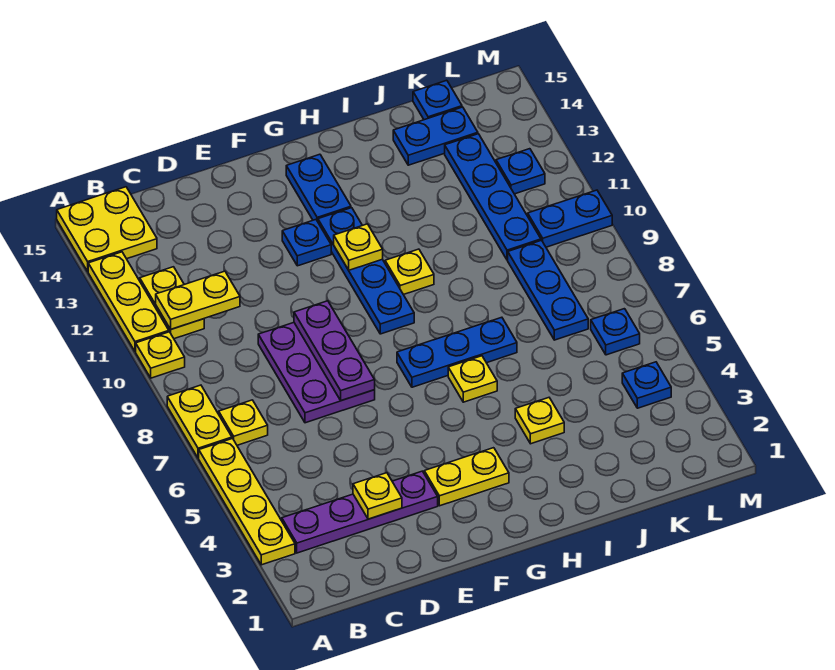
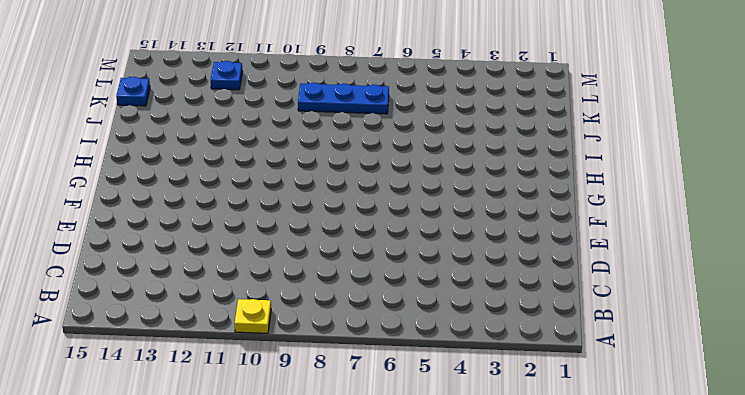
none -> yellow plate A3:A6 level 1
none -> yellow plate A7:A8 level 1
none -> yellow plate A11:A13 level 1

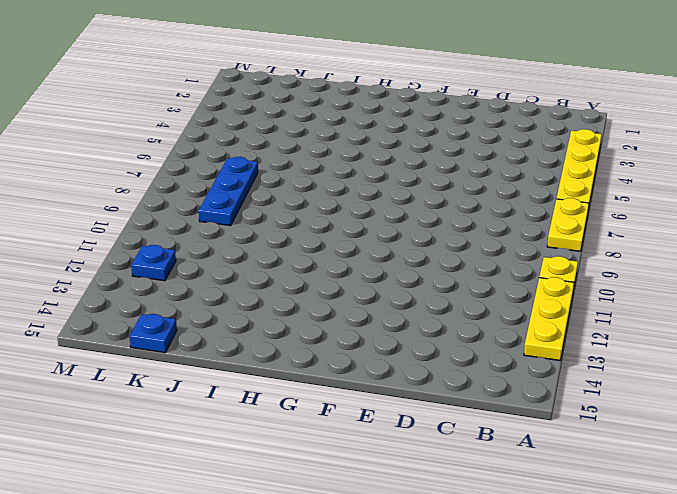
none -> yellow plate A14:B15 level 1
none -> purple plate B3:E3 level 1
none -> yellow plate B7 level 1

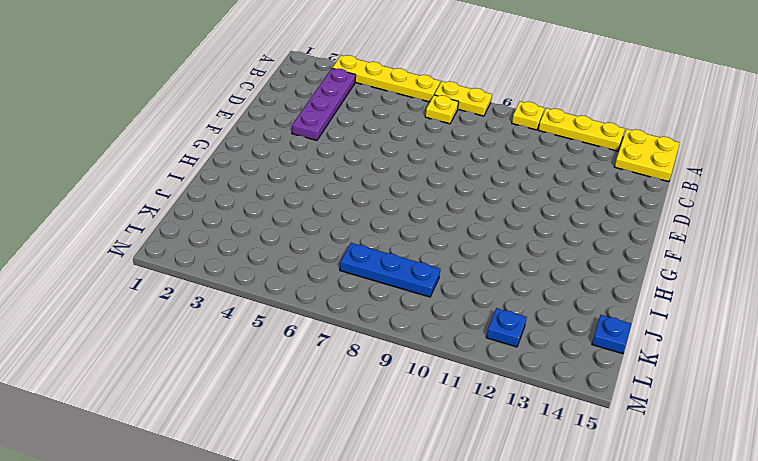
none -> yellow plate B11:B12 level 1
none -> purple plate D7:E9 level 1
none -> yellow plate F3:G3 level 1

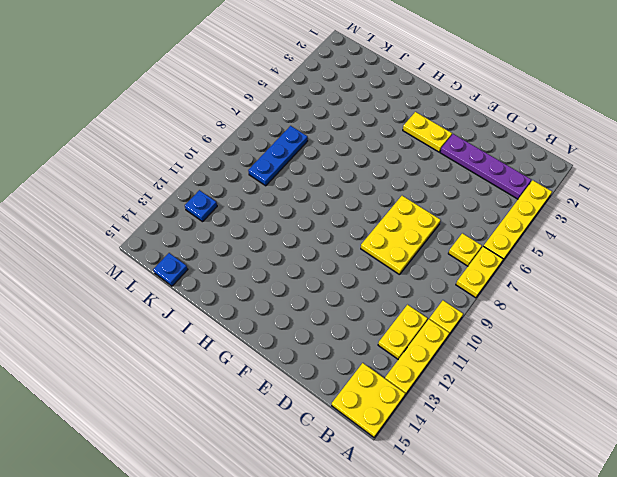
yellow plate D7:E9 level 1 -> purple plate D7:E9 level 1
none -> blue plate F12 level 1
none -> blue plate G7:I7 level 1
none -> blue plate G9:G12 level 1

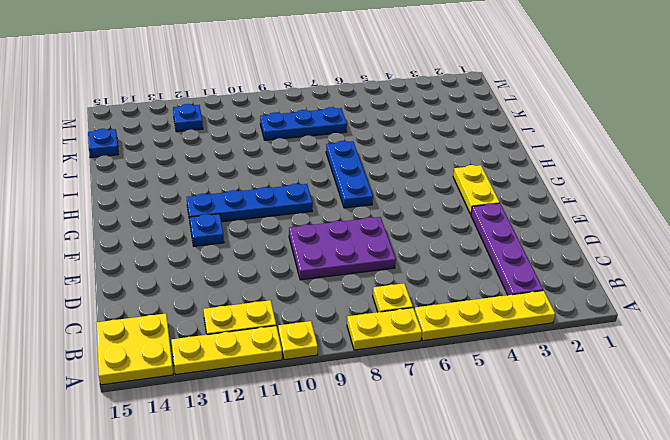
none -> blue plate G13:G14 level 1
none -> yellow plate H6 level 1
none -> yellow plate H10 level 1

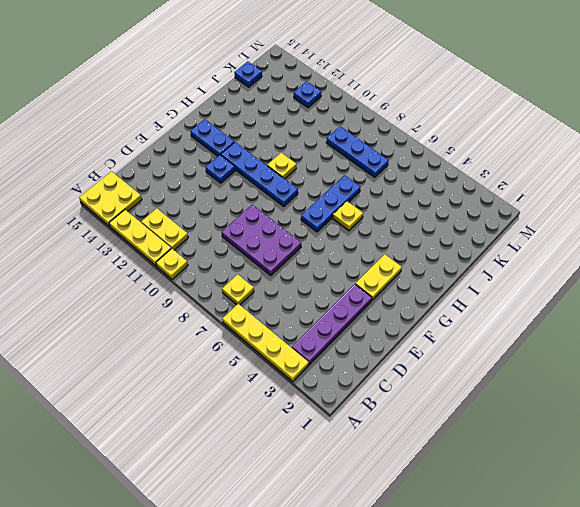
none -> yellow plate A7:A8 level 1
none -> yellow plate I4 level 1
none -> blue plate J14:K14 level 1

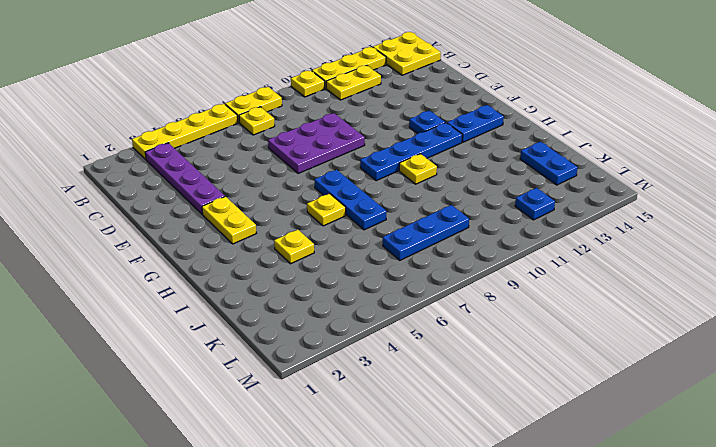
none -> blue plate K10:K13 level 1
none -> blue plate K15 level 1
none -> blue plate L4 level 1

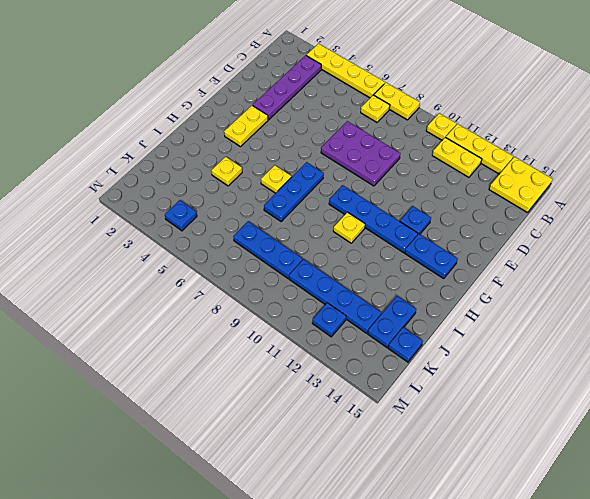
none -> blue plate L6 level 1
none -> blue plate L10:M10 level 1
none -> yellow plate B11:C11 level 2

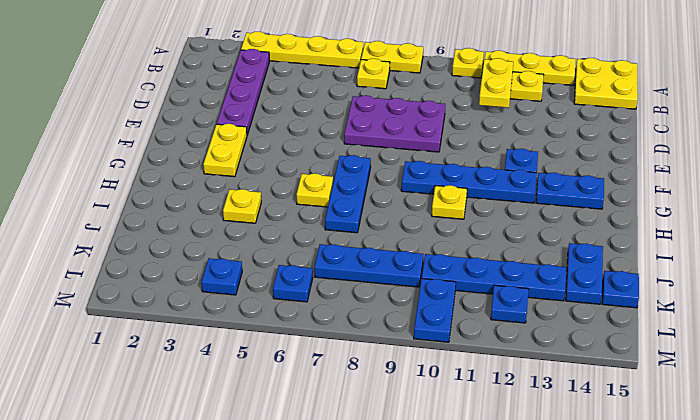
none -> yellow plate D3 level 2
none -> purple plate E7:E9 level 2
none -> yellow plate G11 level 2

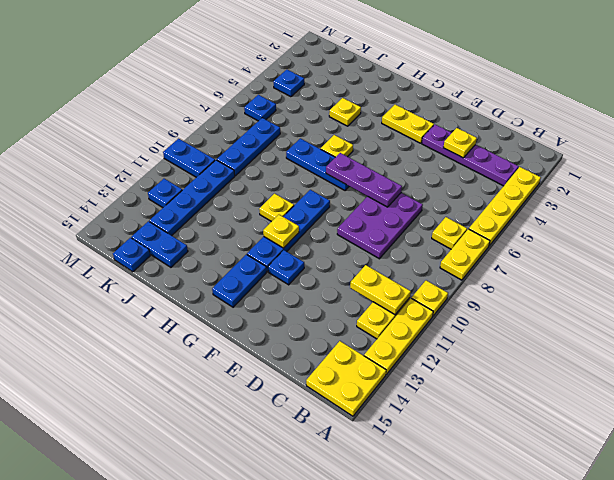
purple plate E7:G7 level 2 -> purple plate E7:E9 level 2

